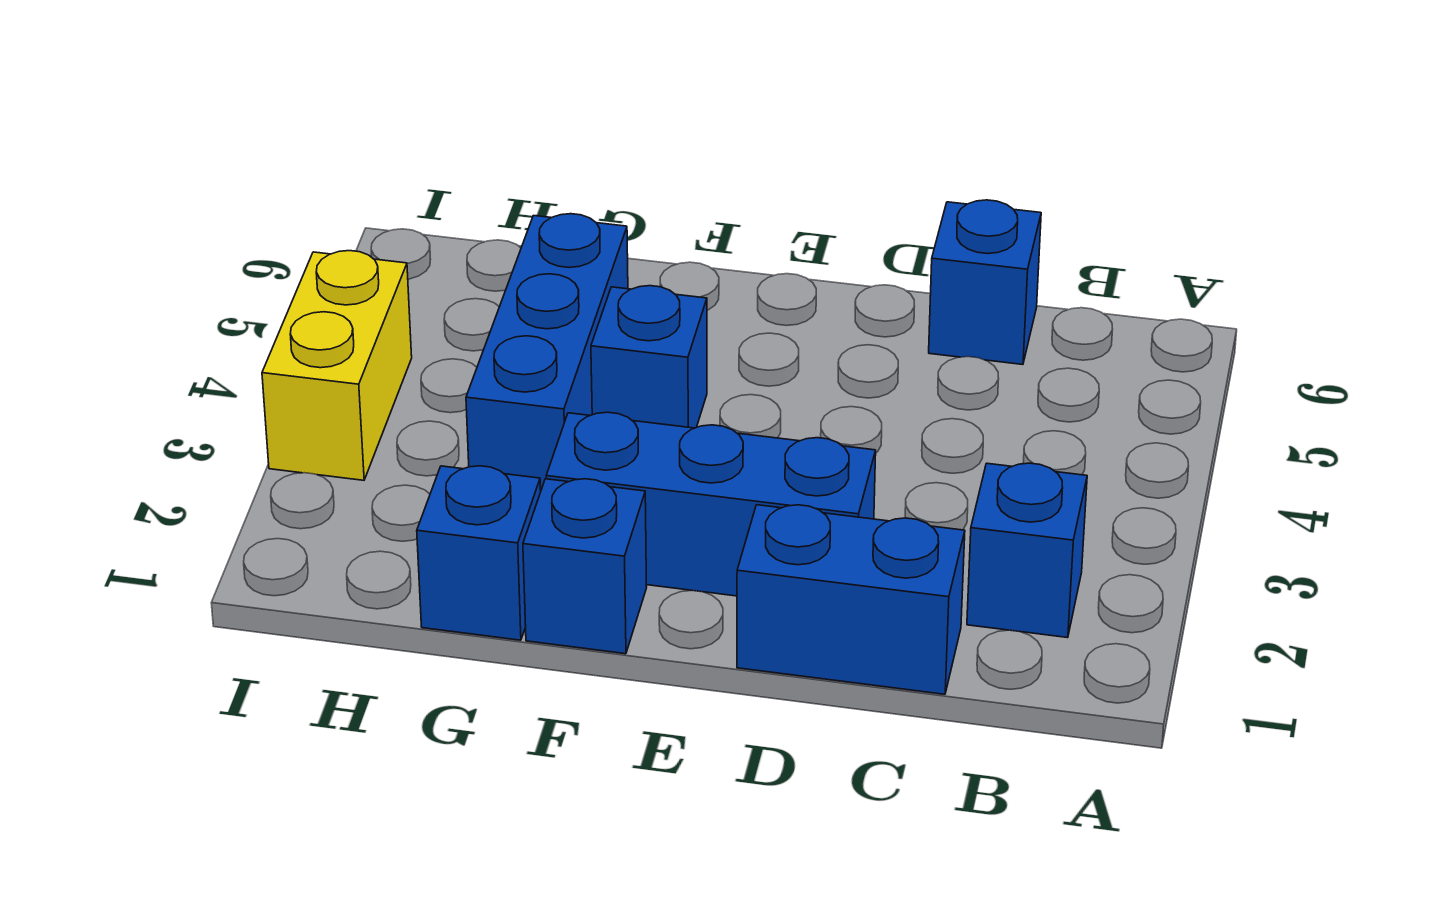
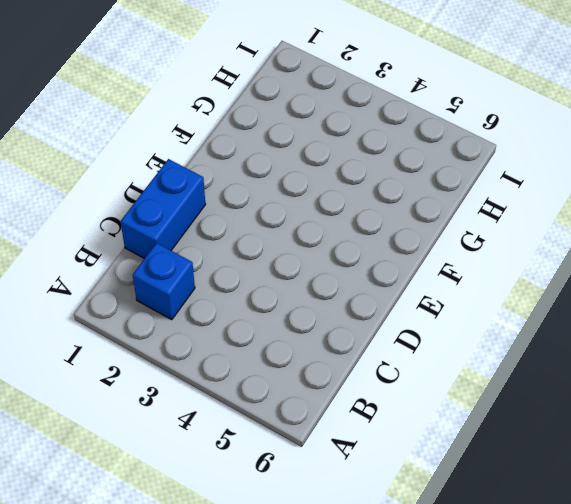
none -> blue brick C6 level 1
none -> blue brick D2:F2 level 1

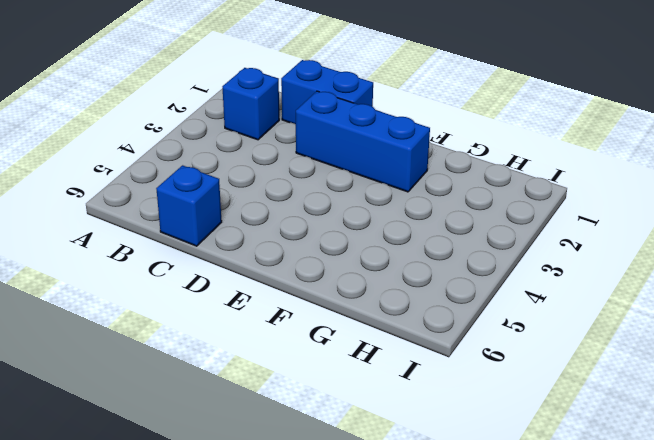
none -> blue brick F1 level 1
none -> blue brick F4 level 1

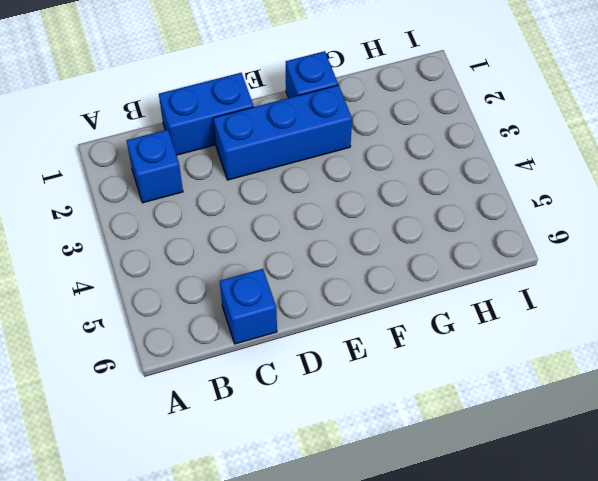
none -> blue brick F4 level 1
none -> blue brick G1 level 1

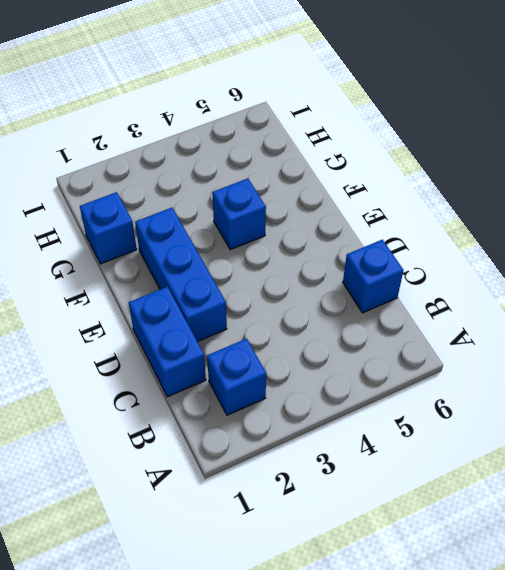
none -> blue brick F1 level 1
none -> blue brick G3:G5 level 1

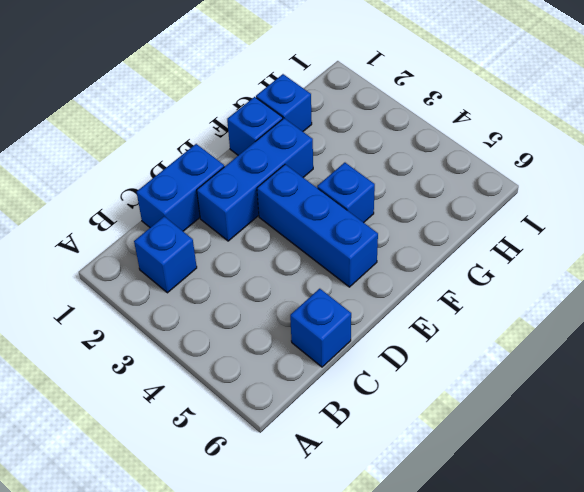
blue brick E3:E5 level 1 -> blue brick G3:G5 level 1
none -> yellow brick I3:I4 level 1

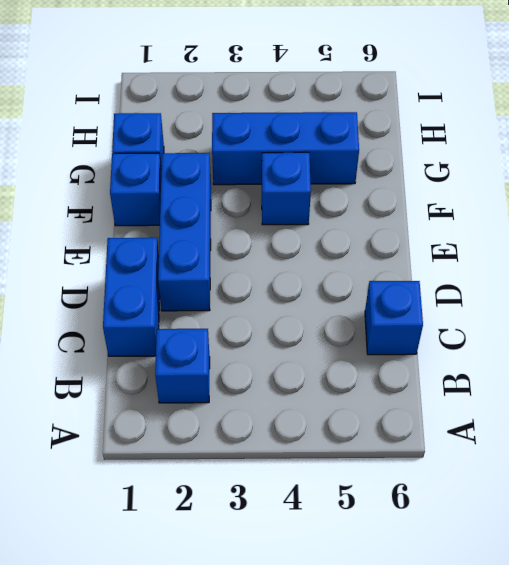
none -> yellow brick I3:I4 level 1

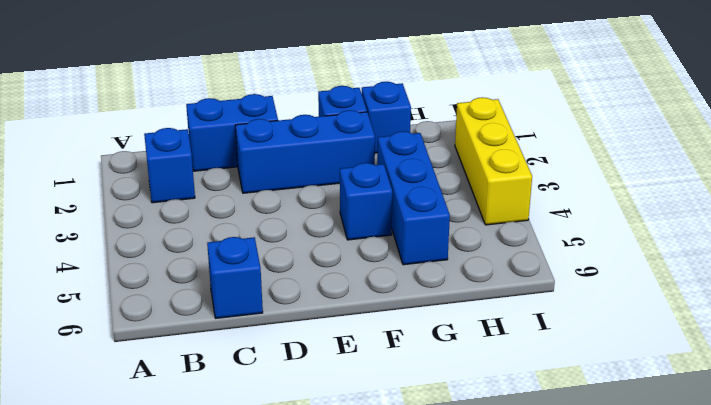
yellow brick I2:I4 level 1 -> yellow brick I3:I4 level 1

